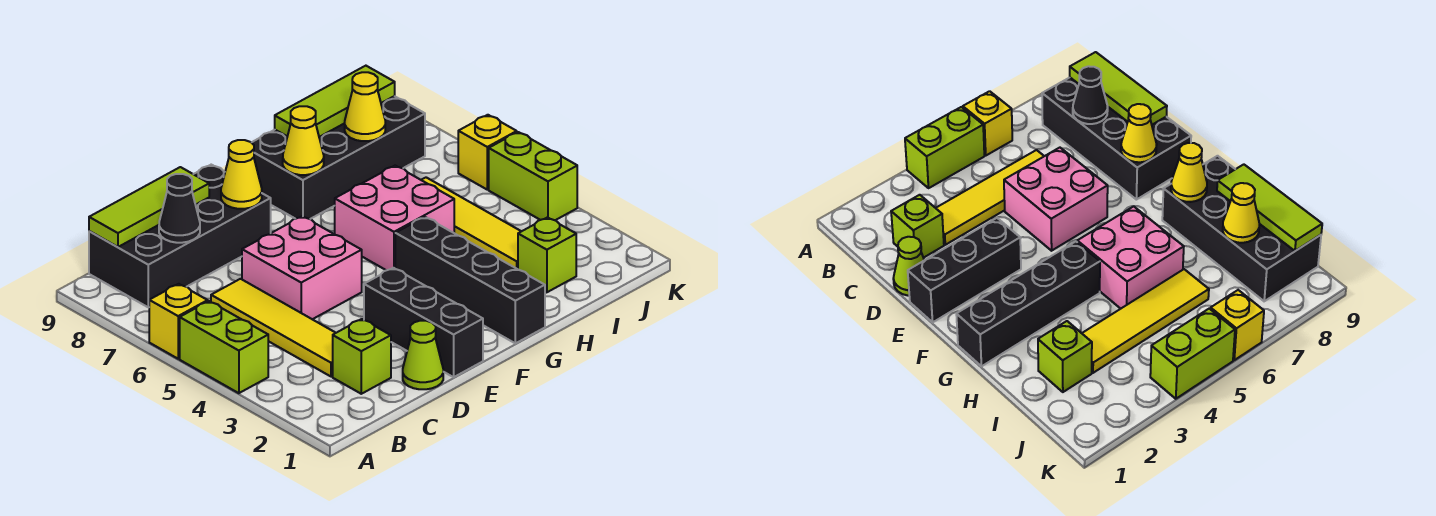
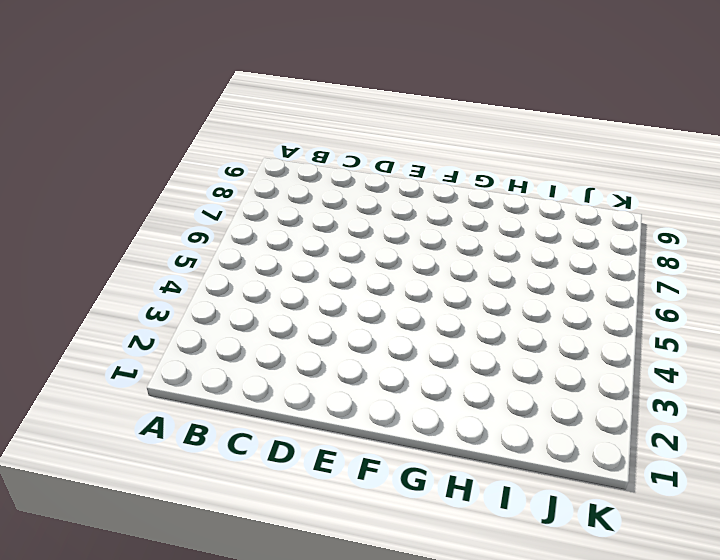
none -> lime brick A4:A5 level 1
none -> yellow brick A6 level 1
none -> black brick B8:E9 level 1

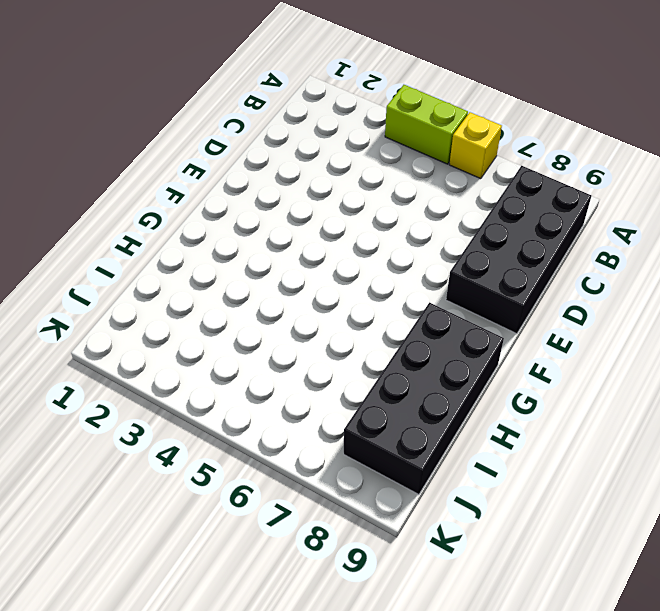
none -> lime brick C2 level 1
none -> yellow tile C3:C6 level 1
none -> lime cone D1 level 1

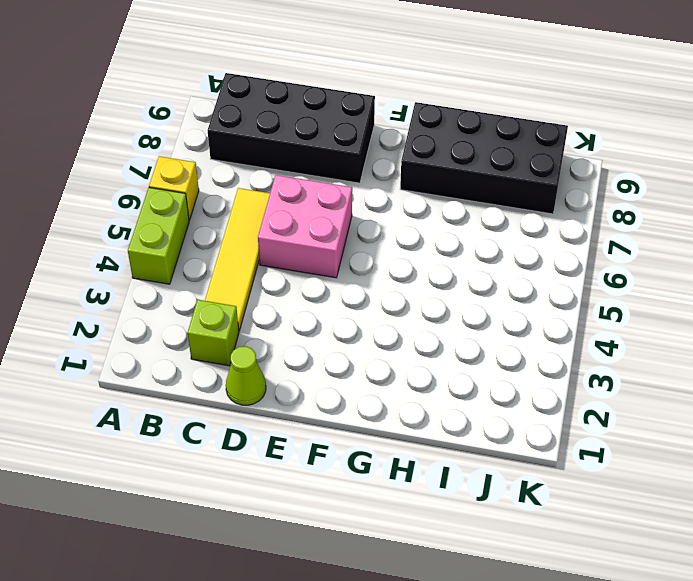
none -> black brick E1:E3 level 1
none -> black brick G1:G4 level 1
none -> pink brick G5:H6 level 1

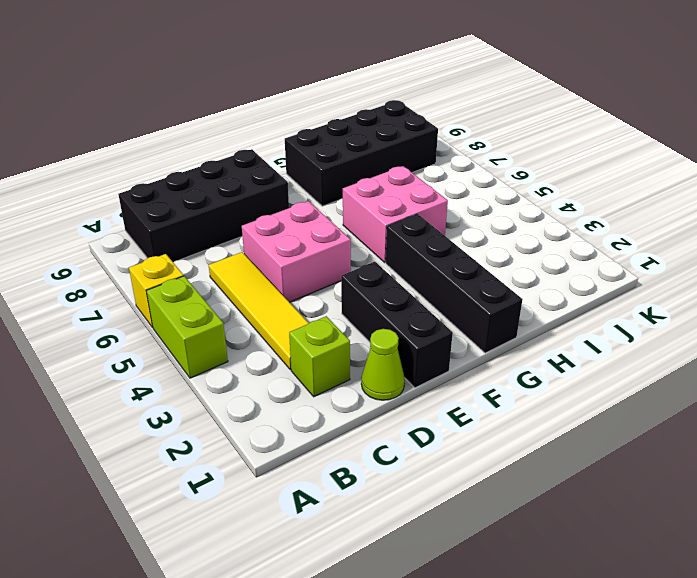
none -> lime brick I2 level 1
none -> yellow tile I3:I6 level 1
none -> lime brick K4:K5 level 1

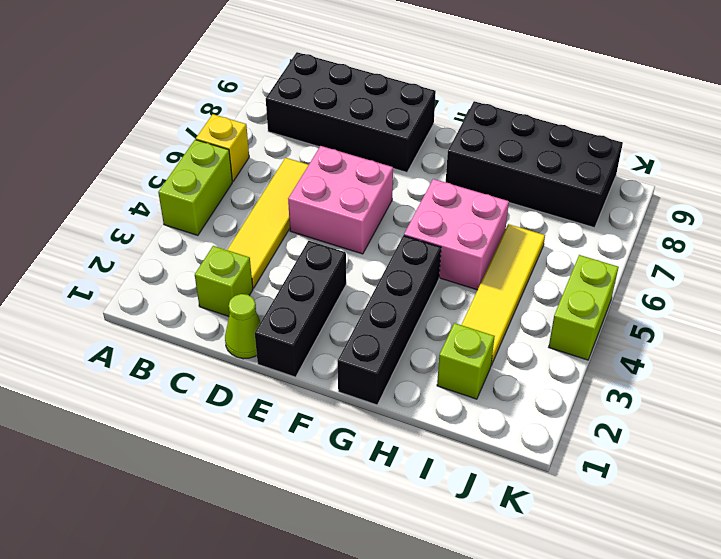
none -> yellow brick K6 level 1
none -> lime tile B9:D9 level 2
none -> black cone C8 level 2

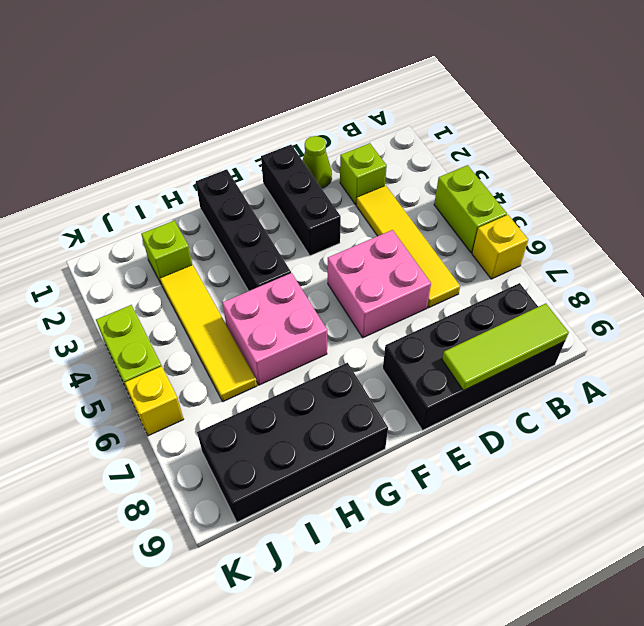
none -> black cone C8 level 2
none -> yellow cone E8 level 2
none -> yellow cone G8 level 2

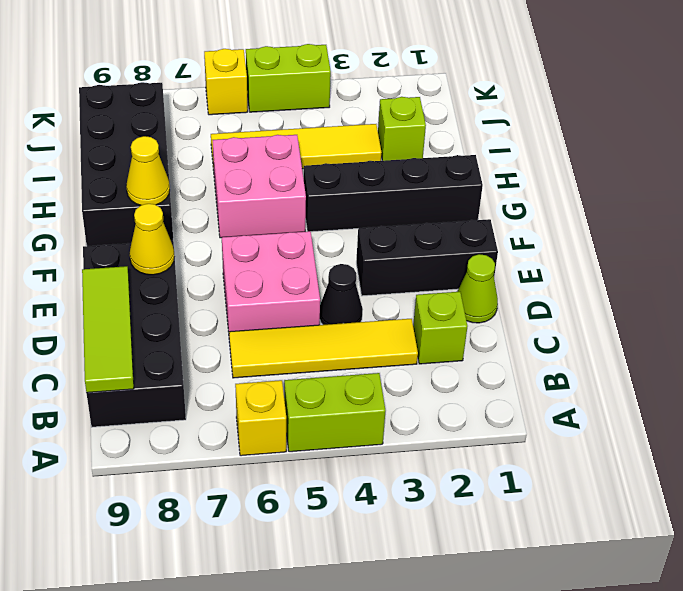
black cone D4 level 1 -> black cone C8 level 2
none -> lime tile H9:J9 level 2
none -> yellow cone I8 level 2

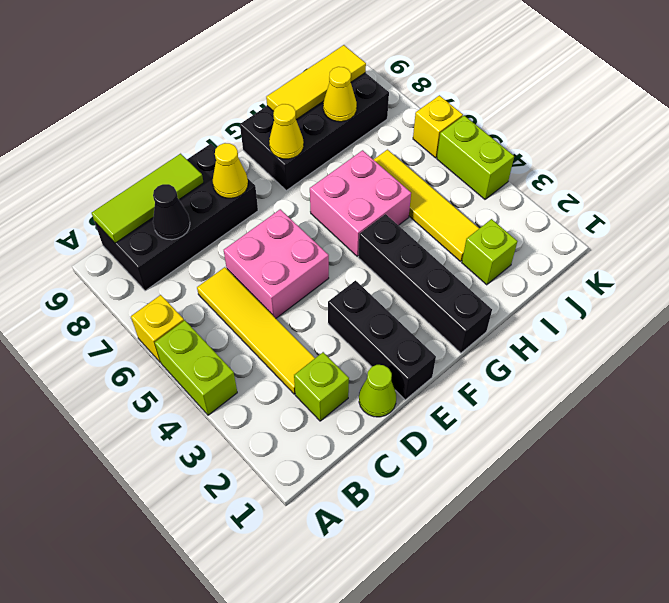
yellow tile H9:J9 level 2 -> lime tile H9:J9 level 2

